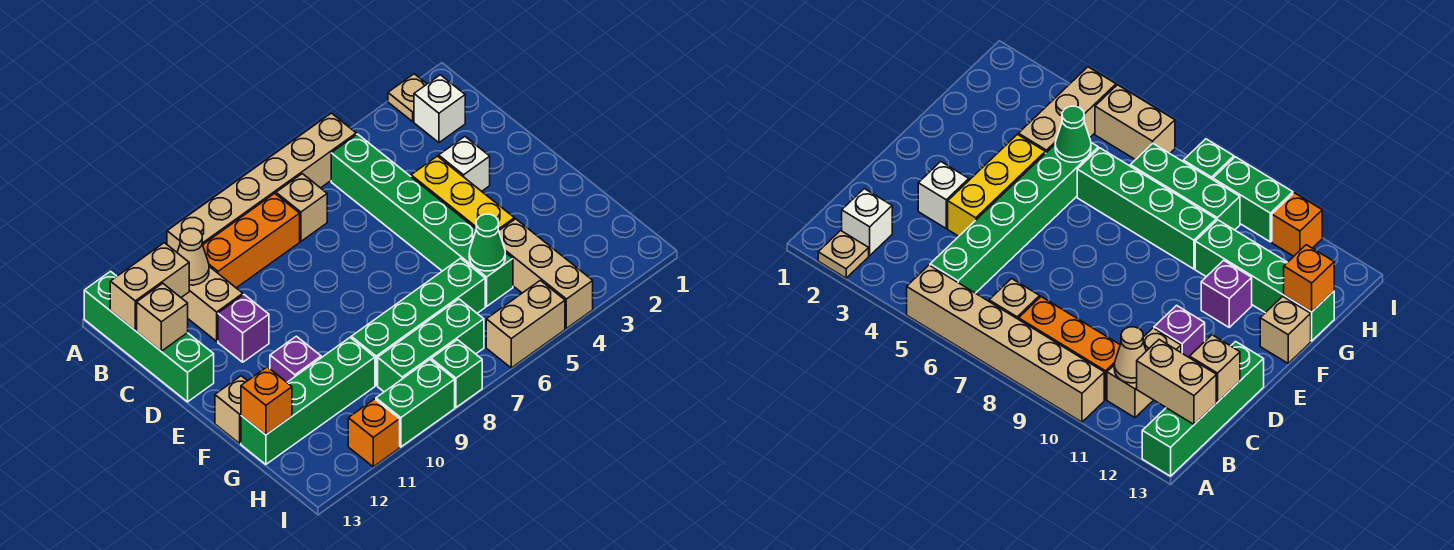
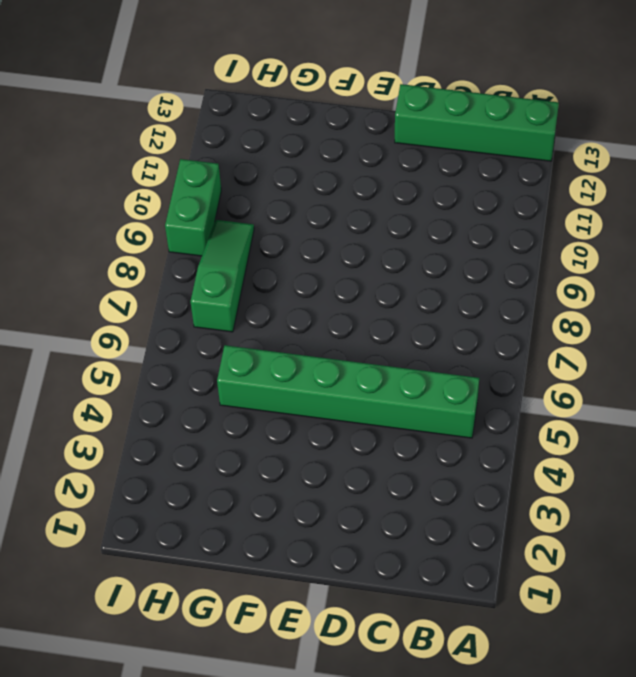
green slope H7:H9 level 1 top 7 -> green brick H7:H9 level 1
none -> tan plate A2 level 1
none -> tan brick A5:A10 level 1
none -> white brick B2 level 1

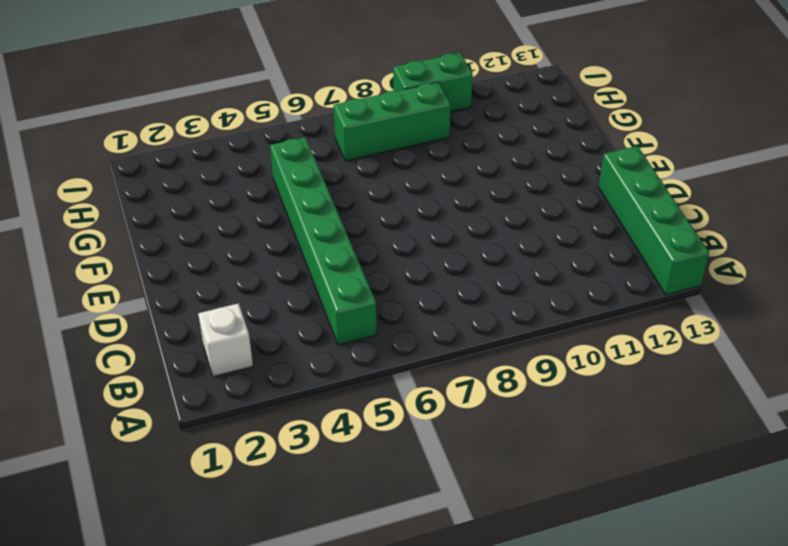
none -> tan plate A2 level 1
none -> tan brick A5:A10 level 1
none -> tan brick B7 level 1

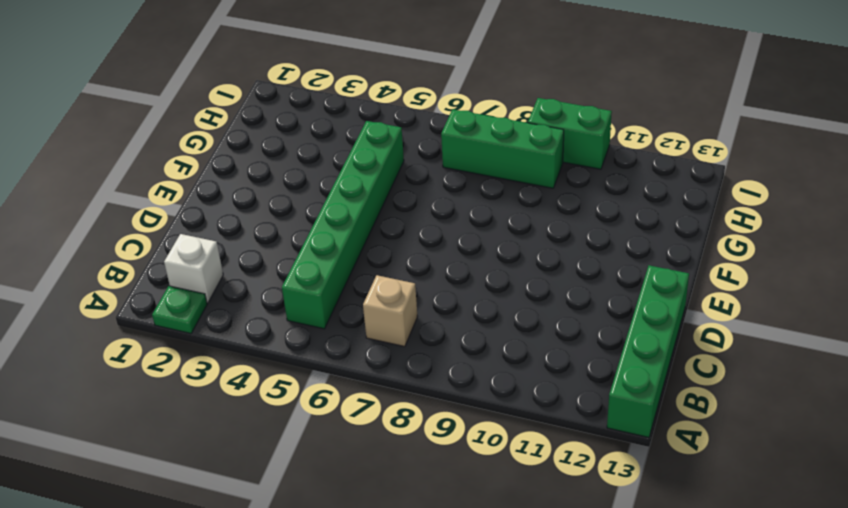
green plate A2 level 1 -> tan plate A2 level 1
none -> tan brick A5:A10 level 1
none -> orange brick B8:B10 level 1
none -> tan brick B11:C11 level 1

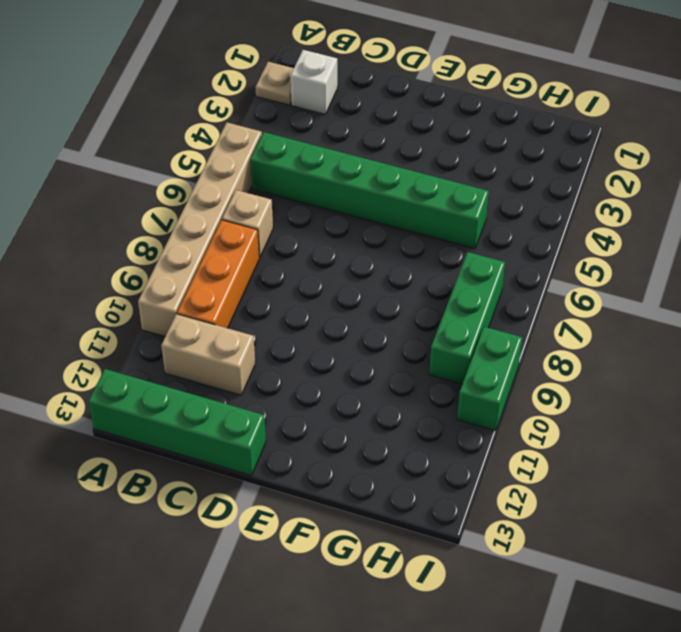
none -> white brick D3 level 1
none -> yellow brick D4:F4 level 1
none -> purple brick D11 level 1

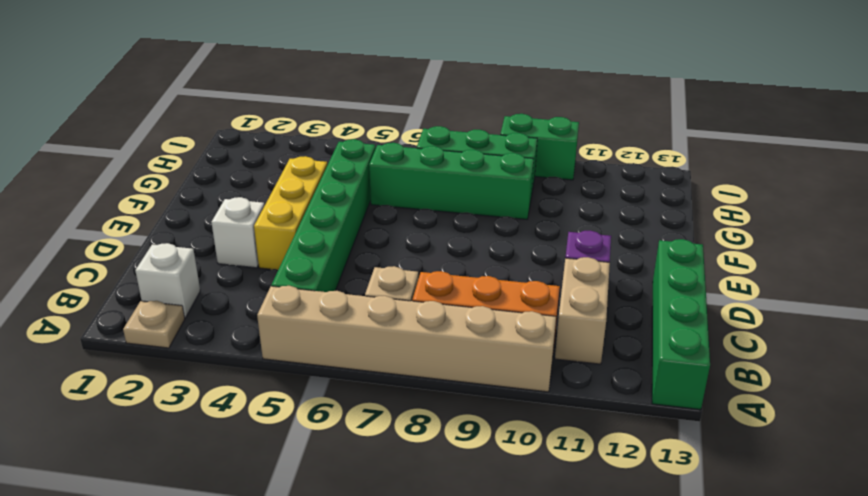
none -> purple brick F11 level 1
none -> tan brick F13 level 1
none -> tan brick G4:I4 level 1

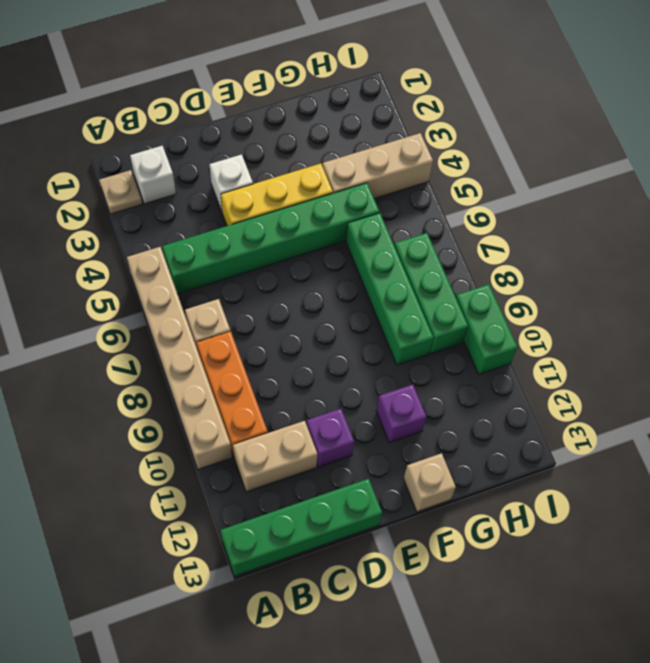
none -> green brick G10:G13 level 1
none -> tan brick I5:I6 level 1
none -> green brick I8 level 1

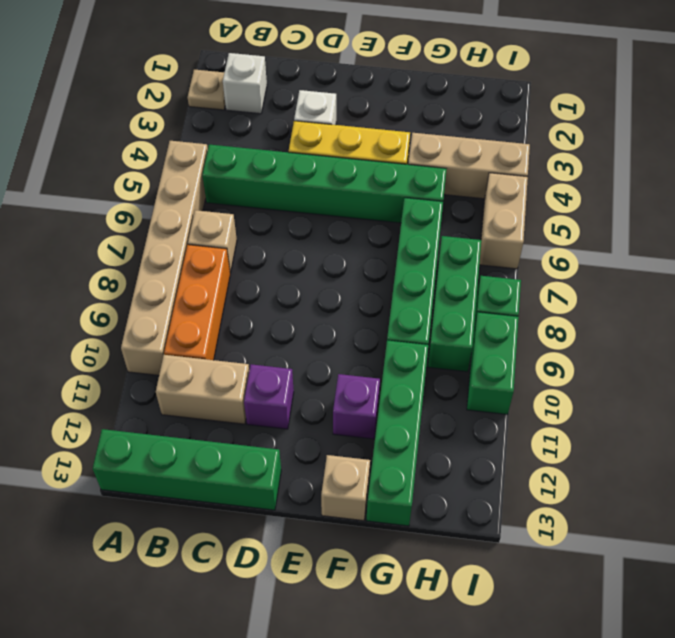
none -> orange brick I11 level 1
none -> tan cone B11 level 2
none -> tan brick B12:B13 level 2

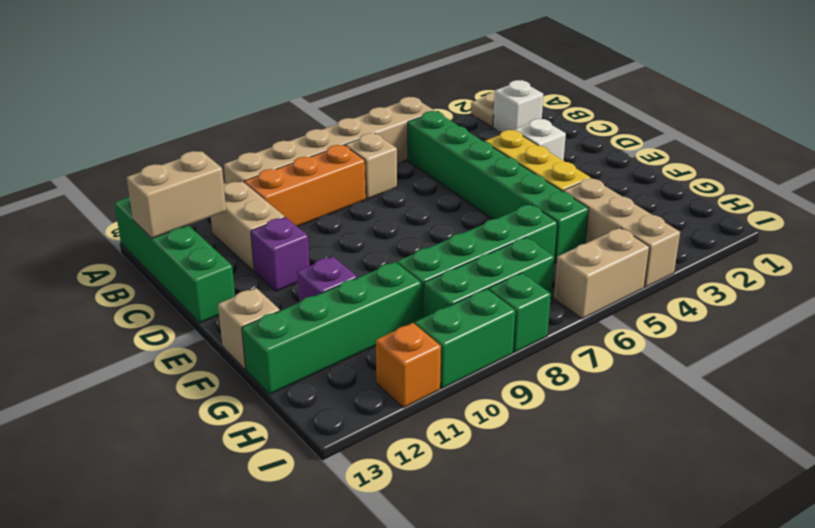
none -> tan cone B11 level 2
none -> tan brick C13 level 2
none -> green cone G5 level 2

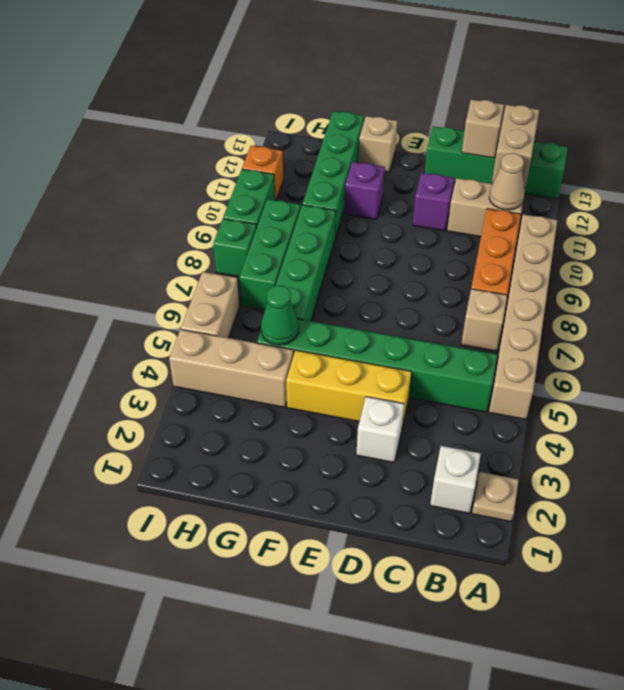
none -> orange brick G13 level 2

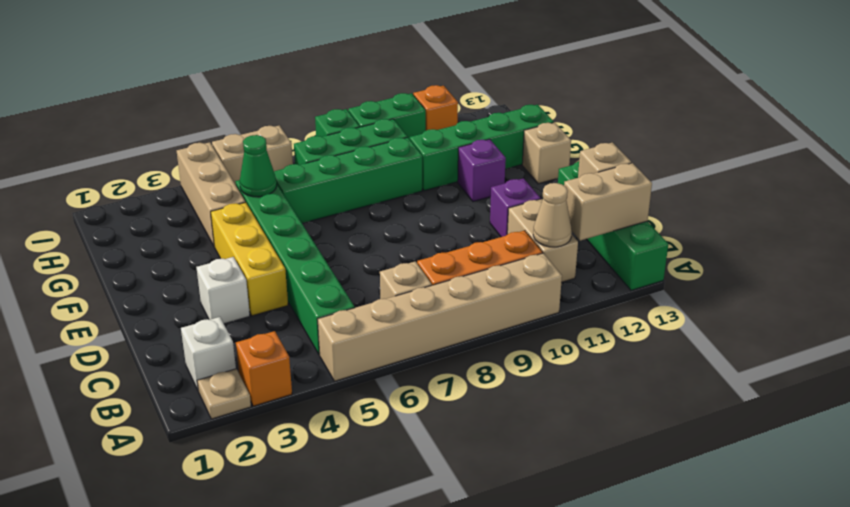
orange brick A3 level 1 -> orange brick G13 level 2

